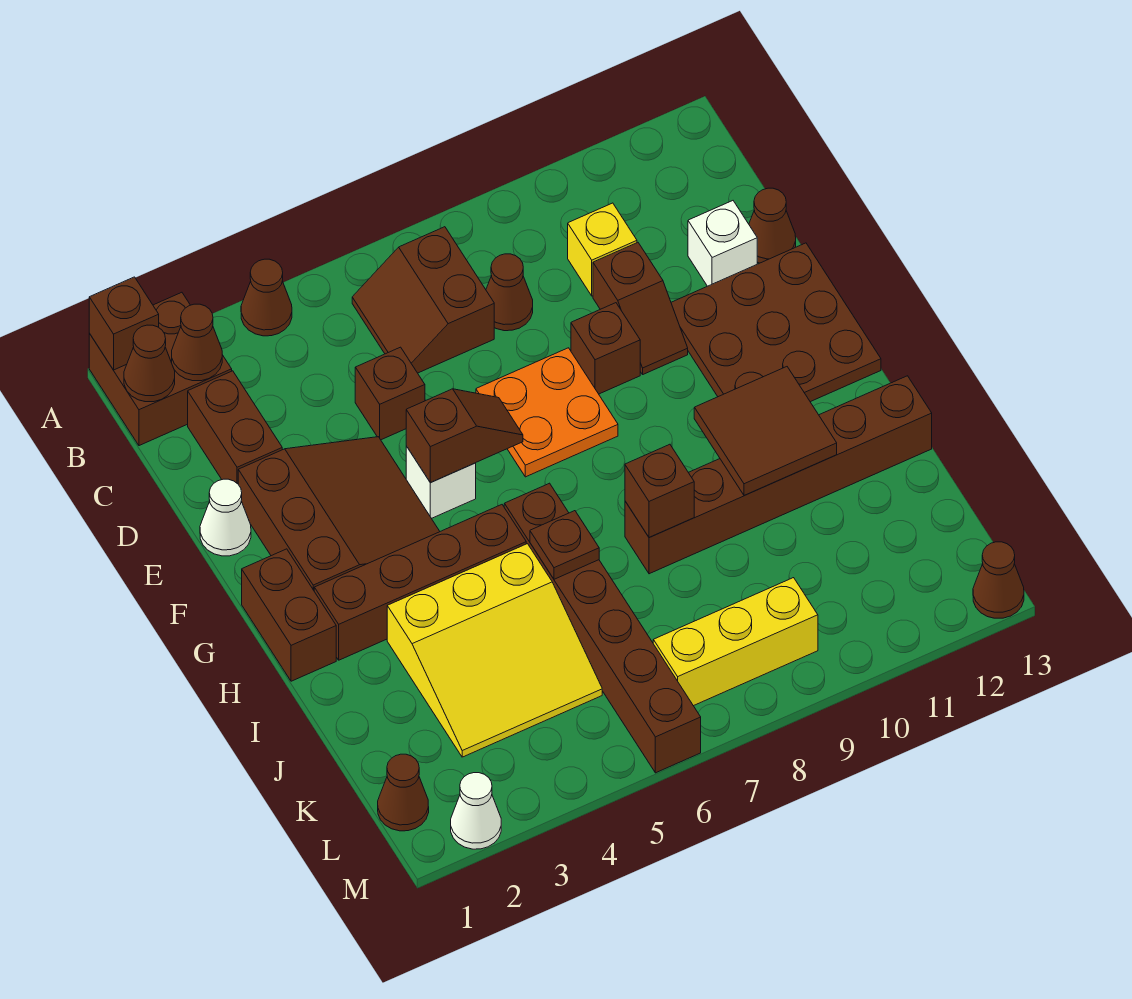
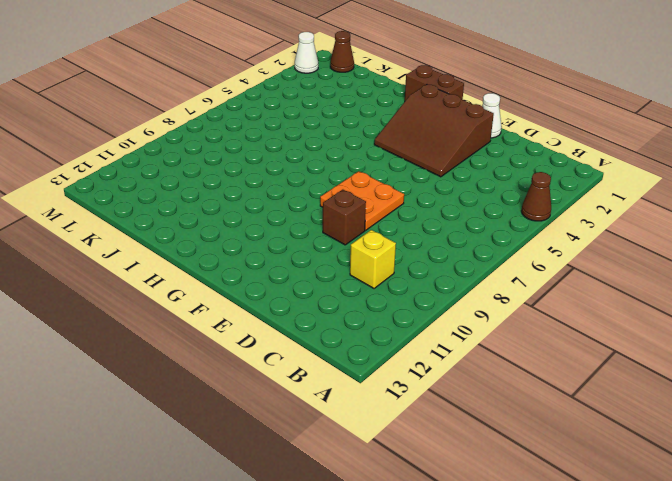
none -> brown brick A1:B2 level 1
none -> brown slope B6:C7 level 1 top 7
none -> brown brick C2:D2 level 1
none -> brown cone C8 level 1

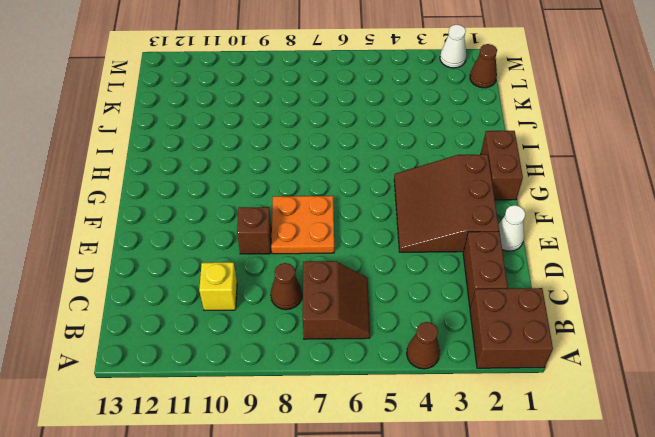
none -> brown brick D5 level 1
none -> brown slope D10:E10 level 1 top D
none -> white brick D12 level 1
none -> brown cone D13 level 1

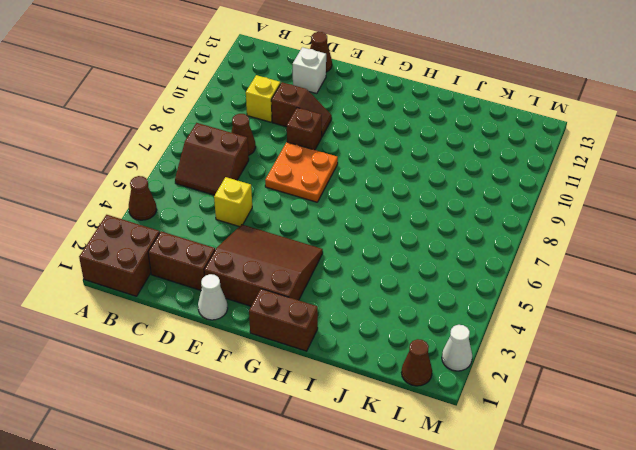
yellow brick D5 level 1 -> brown brick D5 level 1
none -> brown plate E11:G13 level 1
none -> white brick F5 level 1
none -> brown brick H2:H5 level 1
none -> brown brick H6:M6 level 1

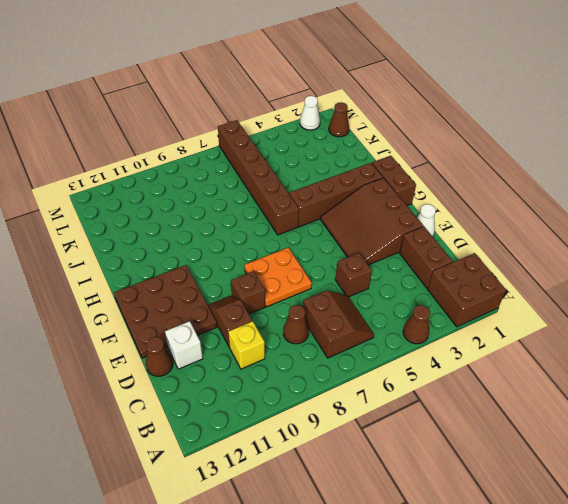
none -> white brick F5 level 1
none -> yellow slope I3:K5 level 1 top I
none -> brown brick I8:I13 level 1
none -> yellow brick L7:L9 level 1

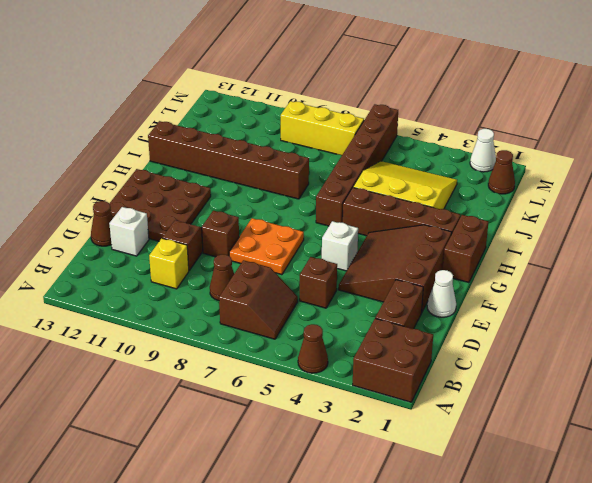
none -> brown cone M13 level 1
none -> brown brick A1 level 2
none -> brown cone B1 level 2
none -> brown cone B2 level 2

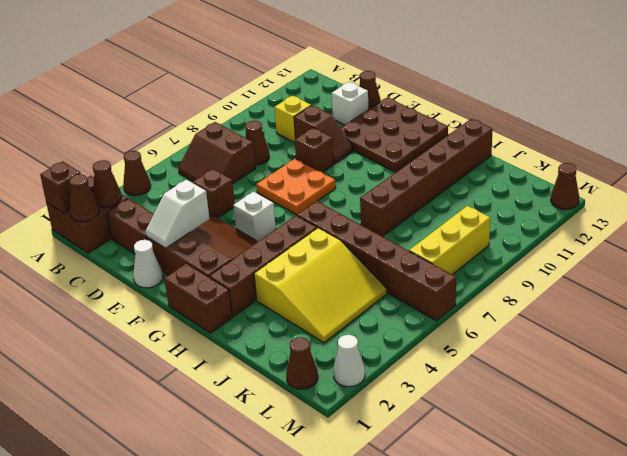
white slope E2:E3 level 2 top 3 -> none
none -> brown slope F5:F6 level 2 top 5
none -> brown tile H10:I11 level 2
none -> brown plate I6 level 2
none -> brown brick I8 level 2

